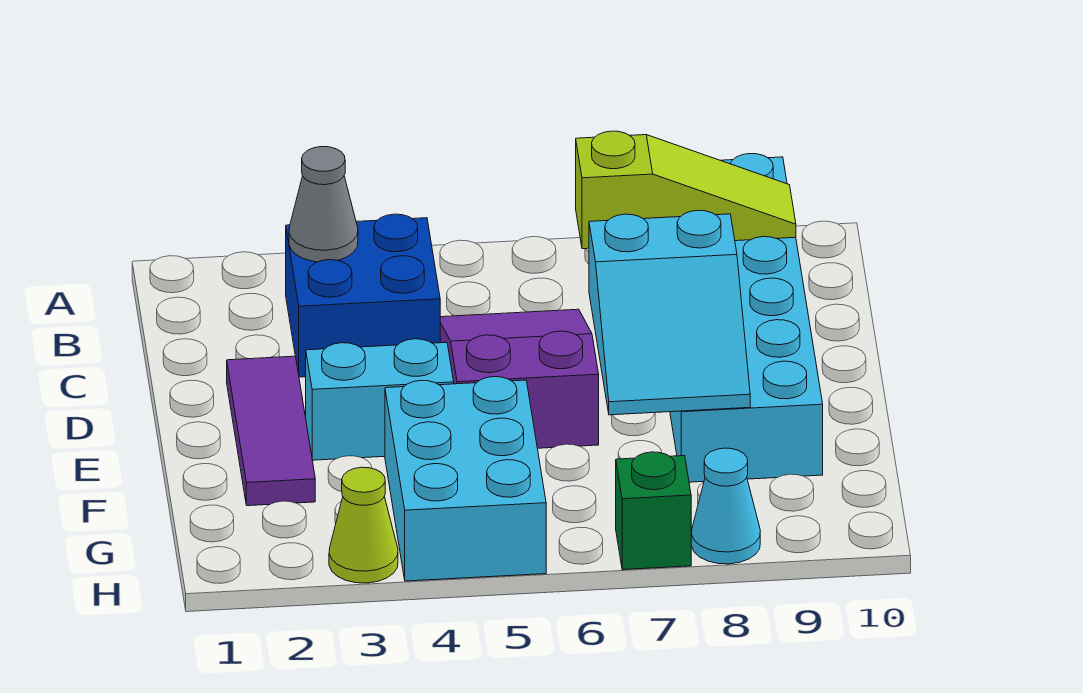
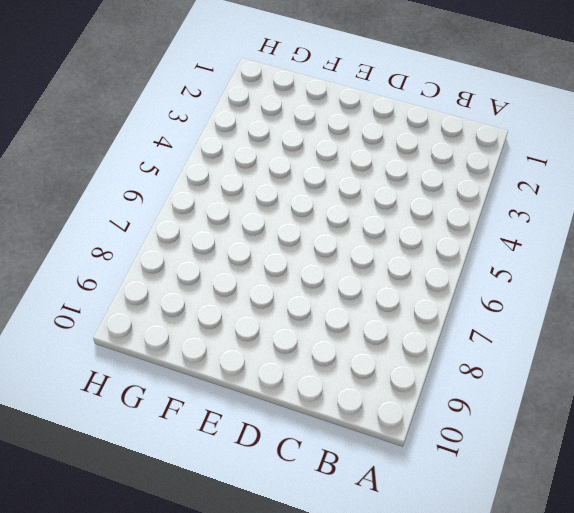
none -> cyan brick A8:F9 level 1
none -> blue brick B3:C4 level 1
none -> purple slope C5:E6 level 1 top E

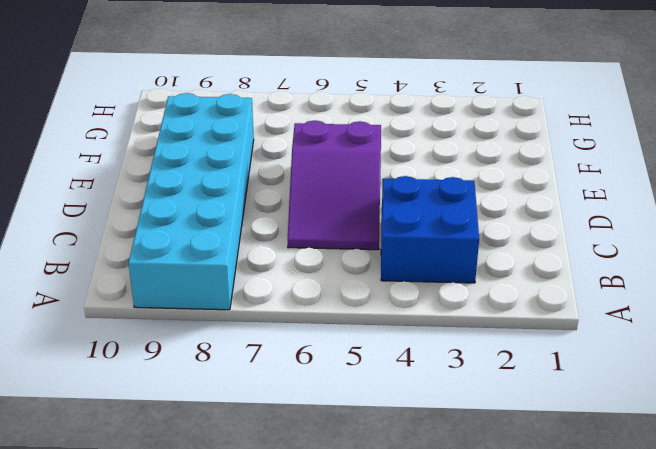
none -> purple tile D2:F2 level 1
none -> cyan brick E3:E4 level 1
none -> cyan brick F4:H5 level 1

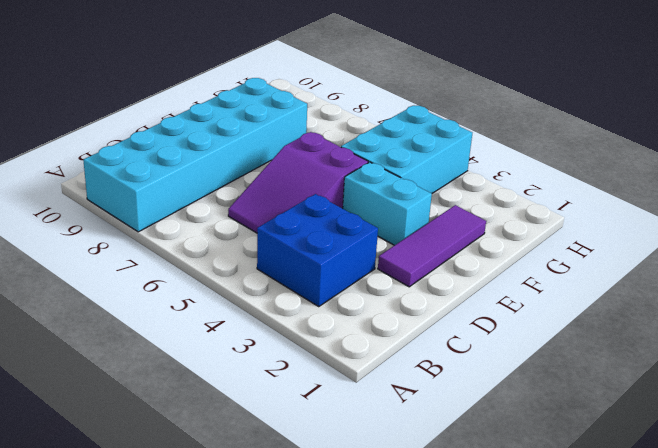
none -> lime cone H3 level 1
none -> green brick H7 level 1
none -> cyan cone H8 level 1

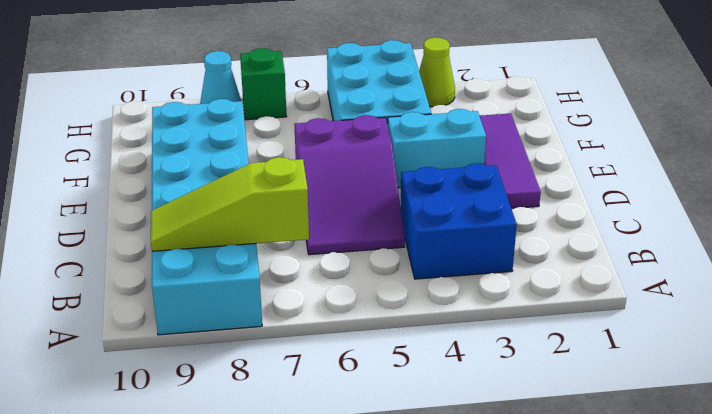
none -> grey cone B3 level 2
none -> cyan slope D7:F8 level 2 top D

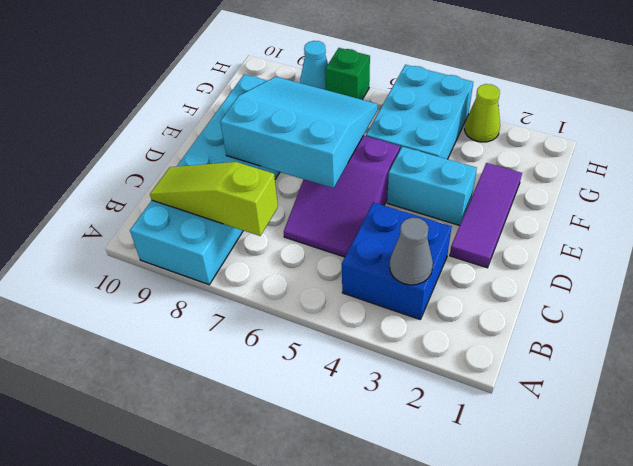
cyan slope D6:F8 level 2 top D -> cyan slope D7:F8 level 2 top D

